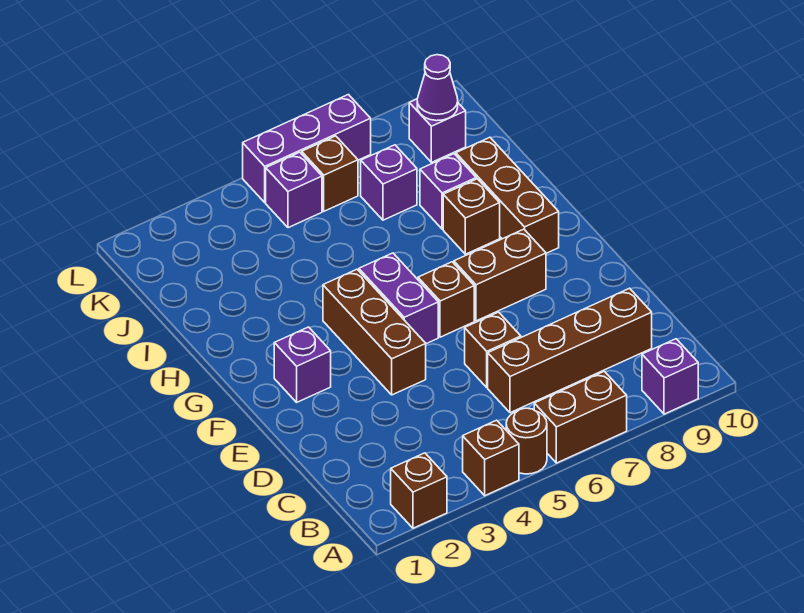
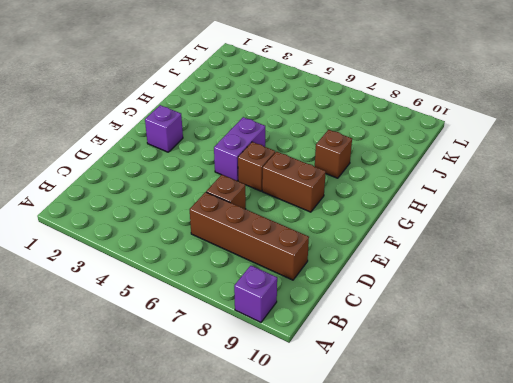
none -> brown brick A2 level 1
none -> brown brick A4 level 1
none -> brown round brick A5 level 1

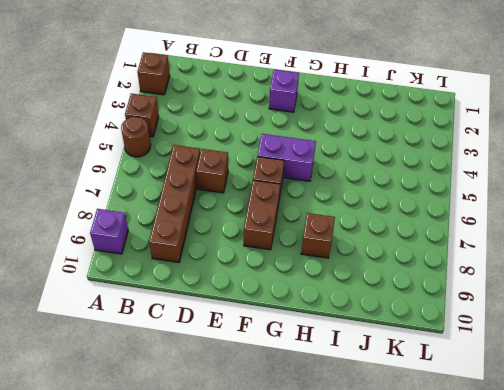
none -> brown brick A6:A7 level 1
none -> brown brick E4:G4 level 1
none -> brown brick G9:I9 level 1

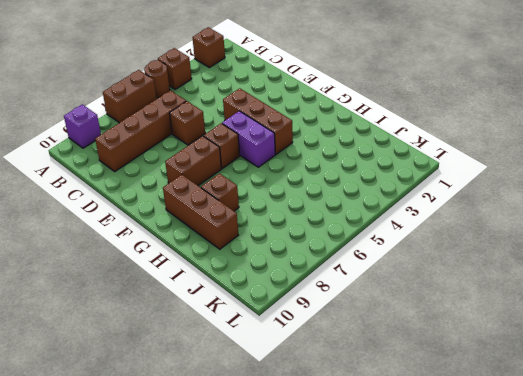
none -> purple brick F2 level 1
none -> purple brick I8 level 1
none -> purple brick J7 level 1

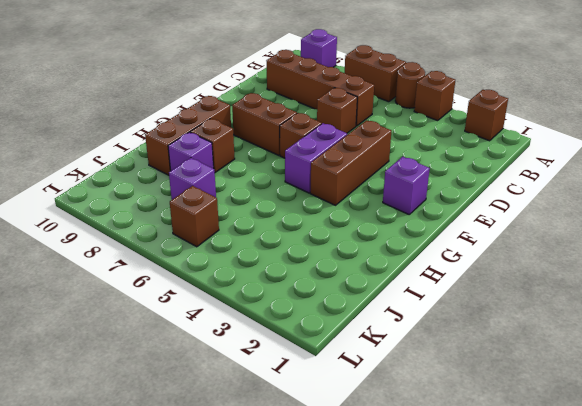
none -> purple brick K5 level 1
none -> purple brick K9 level 1
none -> purple brick L5:L7 level 1

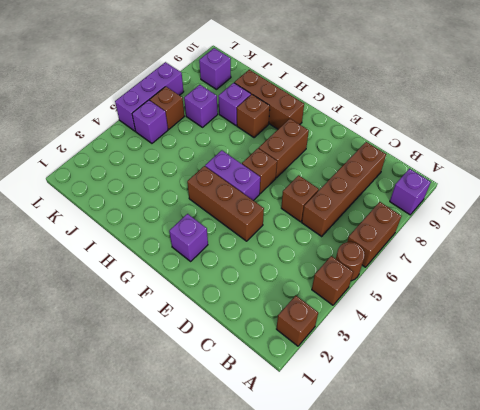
none -> purple cone K9 level 2

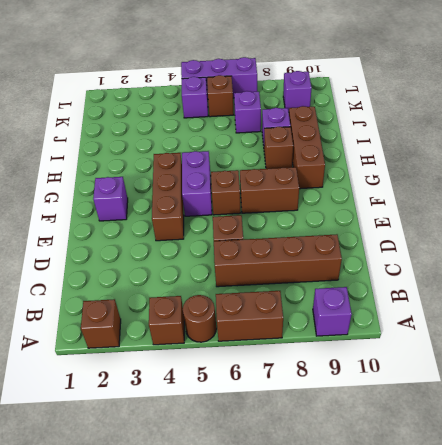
none -> purple cone K9 level 2

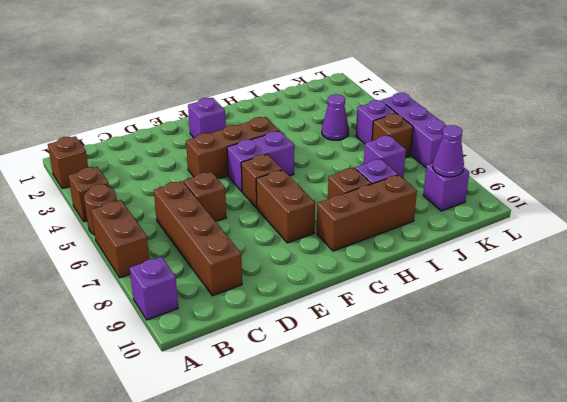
purple cone J4 level 1 -> none

